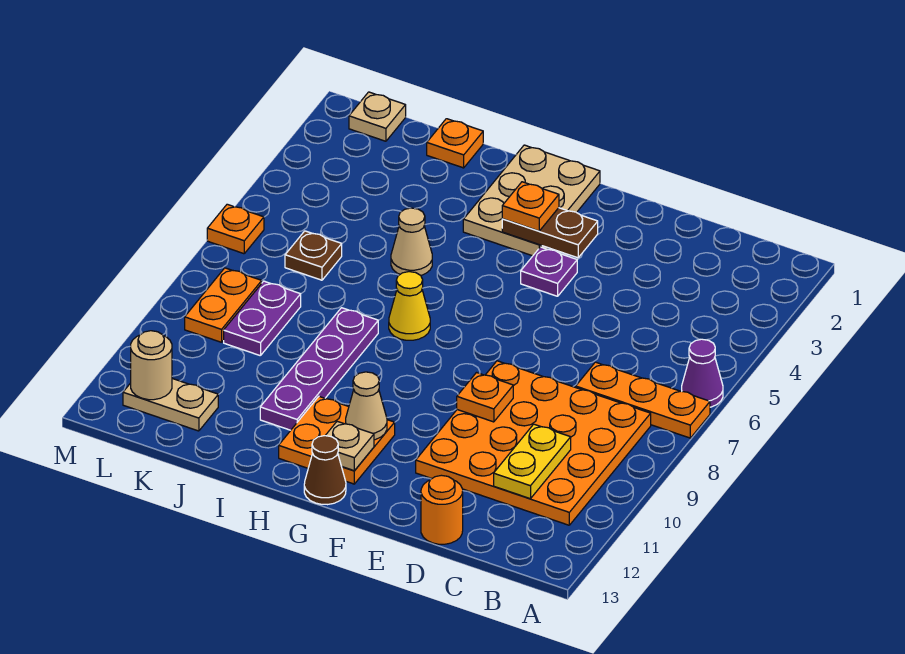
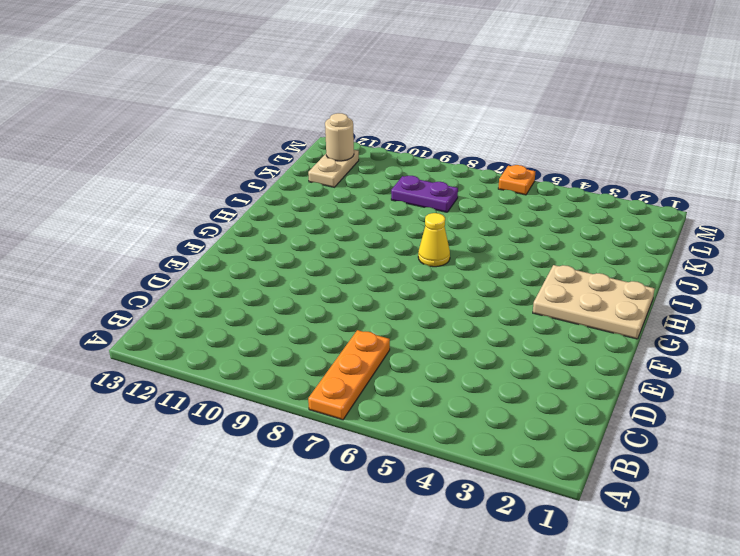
none -> purple cone A6 level 1
none -> orange plate B8:E11 level 1
none -> orange round brick D13 level 1

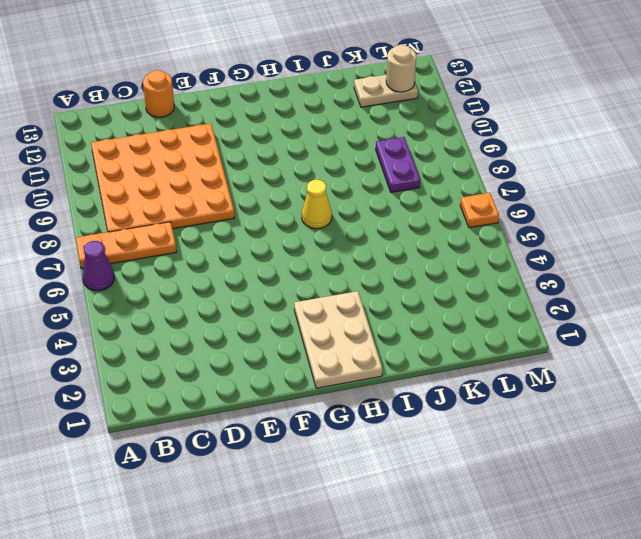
none -> purple plate F4 level 1
none -> orange plate G11:H12 level 1
none -> brown cone G13 level 1

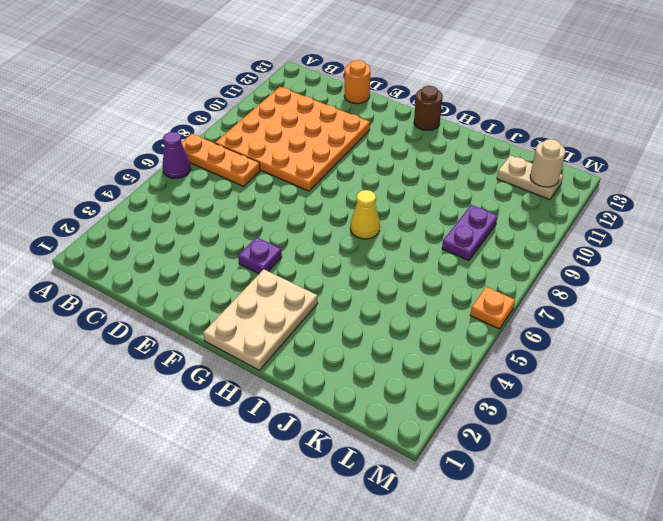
brown round brick G13 level 1 -> brown cone G13 level 1
none -> orange plate G11:H12 level 1
none -> tan cone I5 level 1
none -> purple plate I8:I11 level 1

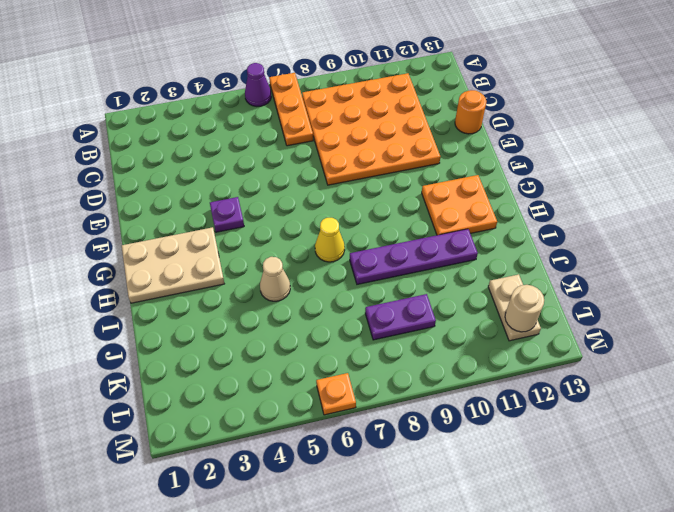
none -> brown cone G13 level 1
none -> orange plate J1 level 1
none -> brown plate K6 level 1

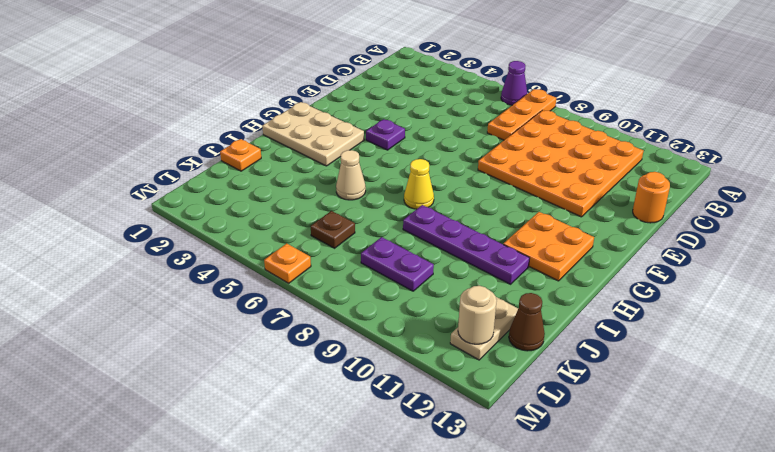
brown cone K13 level 1 -> brown cone G13 level 1
none -> tan plate L1 level 1
none -> orange plate L8:L9 level 1
none -> yellow plate C10:C11 level 2

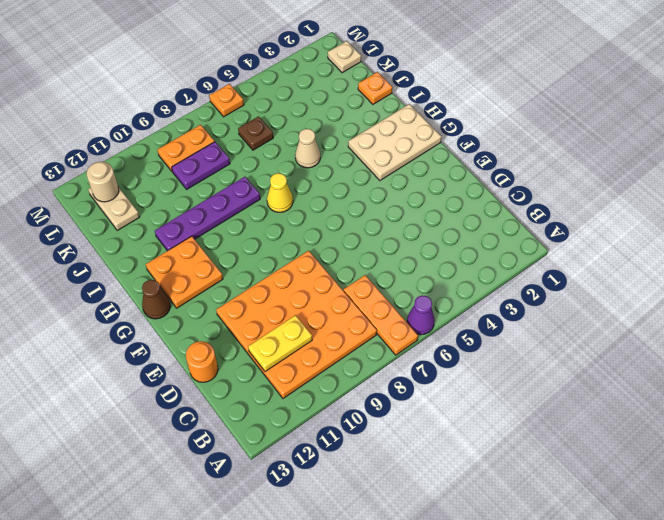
none -> purple plate F4 level 1
none -> orange plate E9 level 2
none -> brown plate F3:G3 level 2

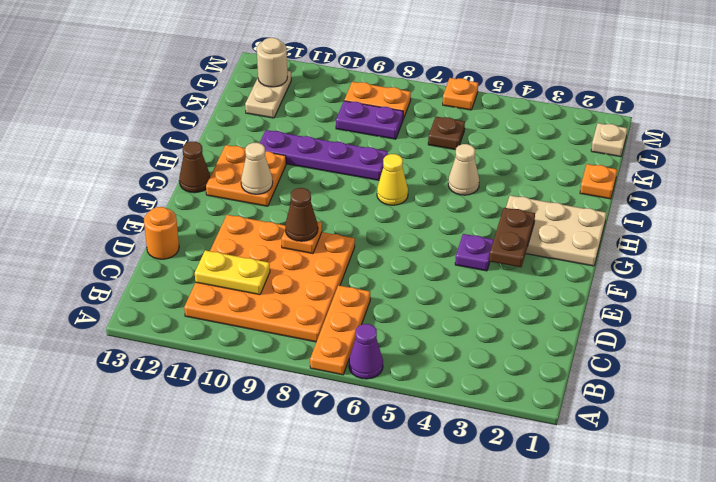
brown cone E9 level 3 -> none
none -> tan plate G12 level 2
none -> orange plate G3 level 3

